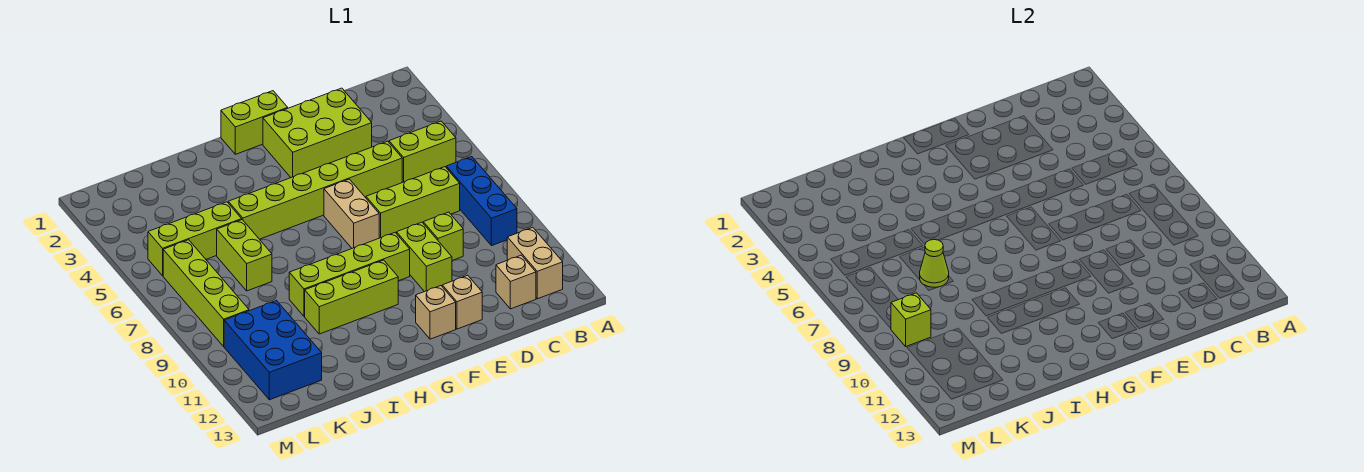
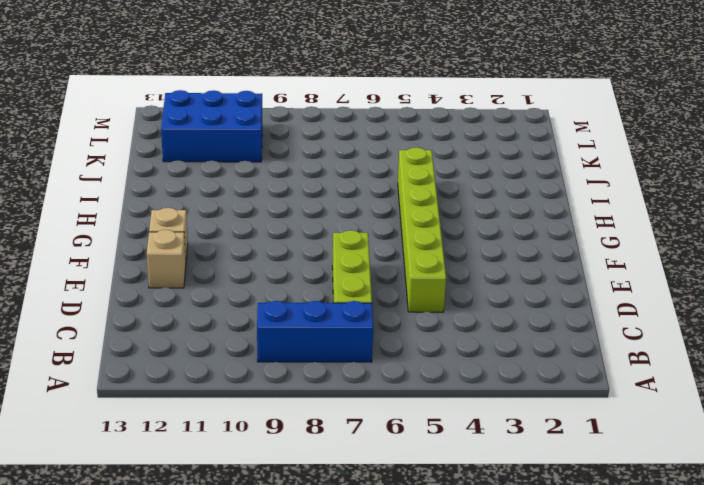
none -> lime brick B5:C5 level 1
none -> tan brick B11:B12 level 1
none -> tan brick C12 level 1

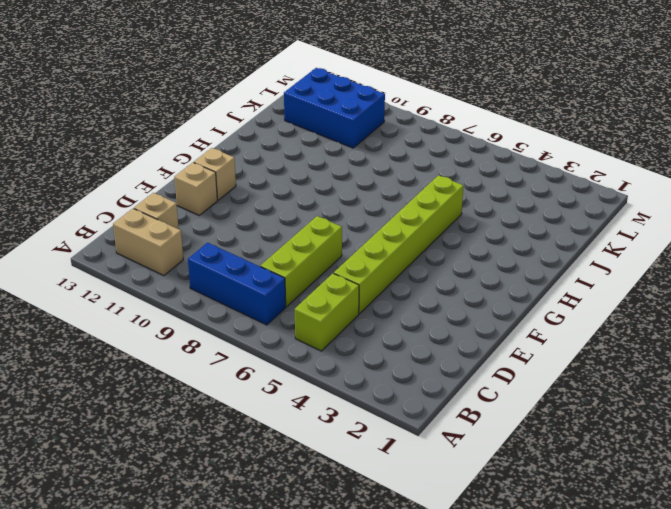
none -> lime brick D2:F3 level 1
none -> lime brick D9 level 1
none -> lime brick E9:E10 level 1

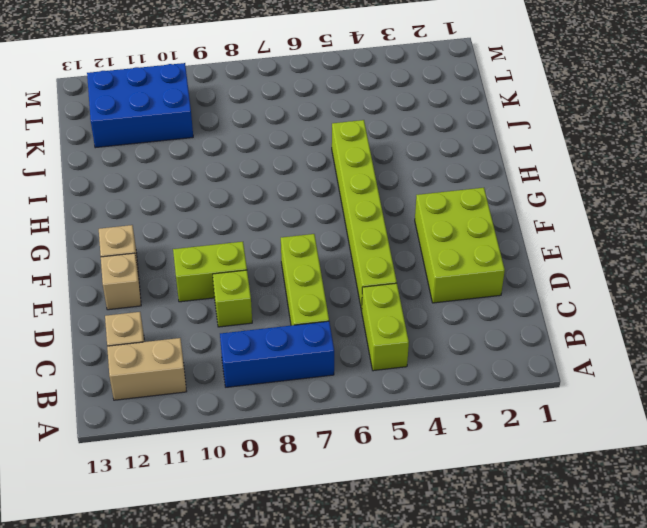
none -> lime brick F1:G1 level 1
none -> tan brick F6:F7 level 1
none -> lime brick F9:I9 level 1

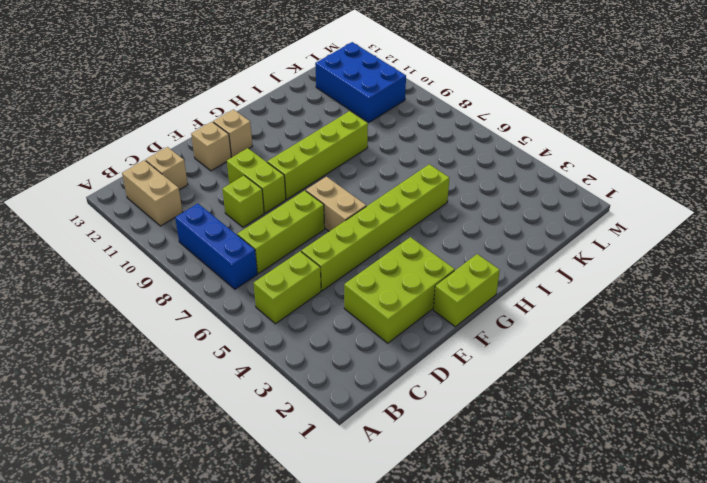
none -> lime brick G10:I10 level 1
none -> lime brick J5:L5 level 1
none -> lime brick J6:J7 level 1

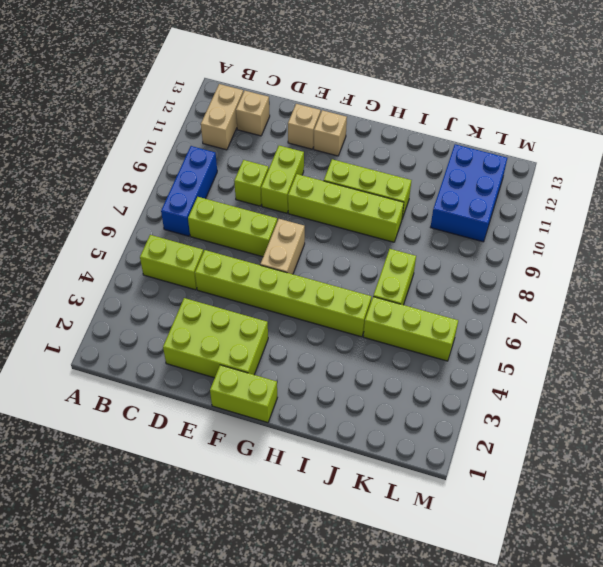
none -> lime brick L6:L9 level 1
none -> lime cone J7 level 2
none -> lime brick L9 level 2

